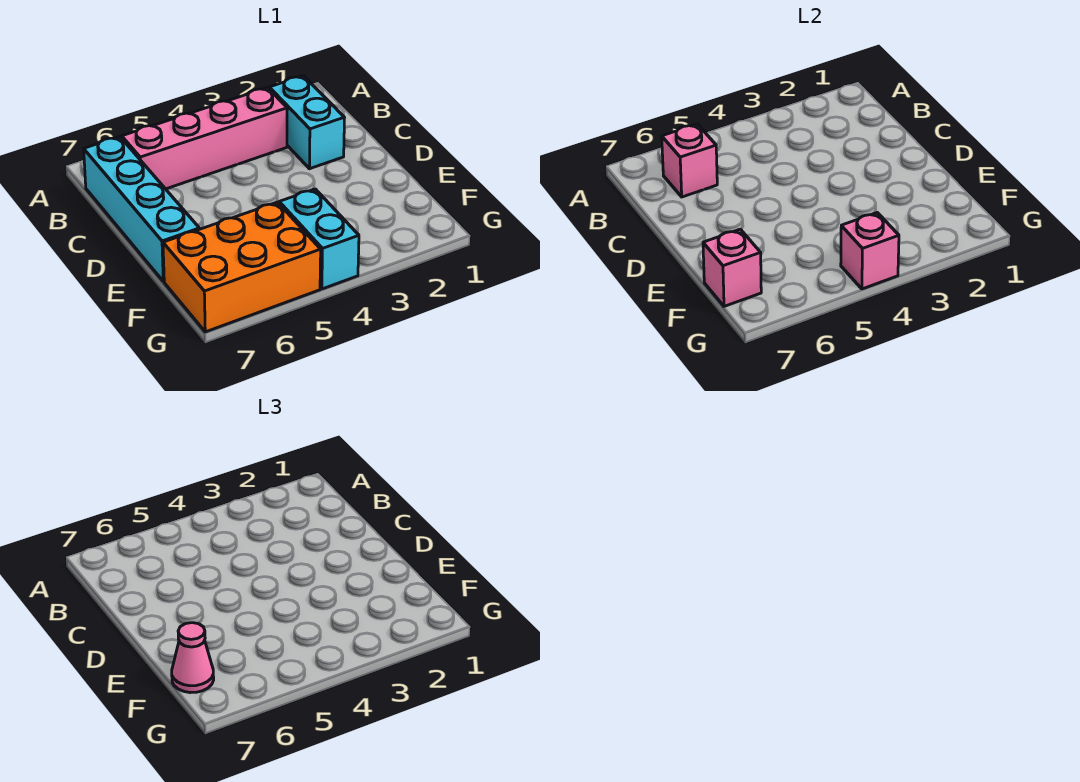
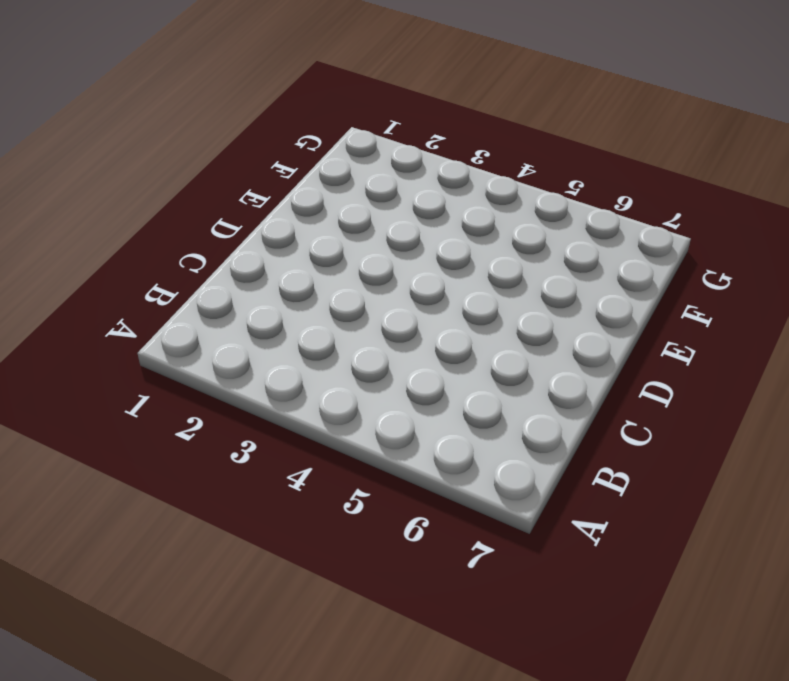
none -> cyan brick B2:C2 level 1
none -> pink brick B3:B6 level 1

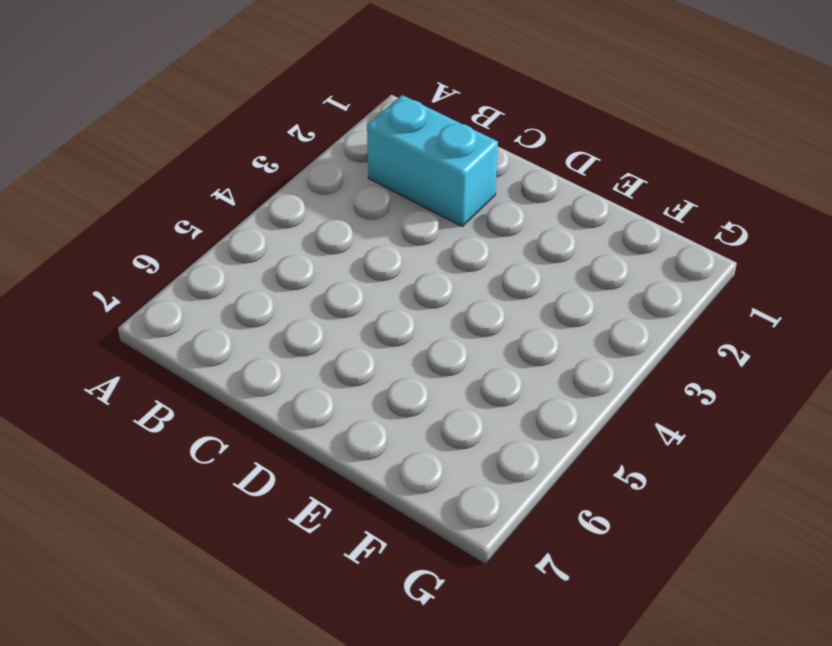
none -> pink brick B3:B6 level 1
none -> cyan brick B7:E7 level 1

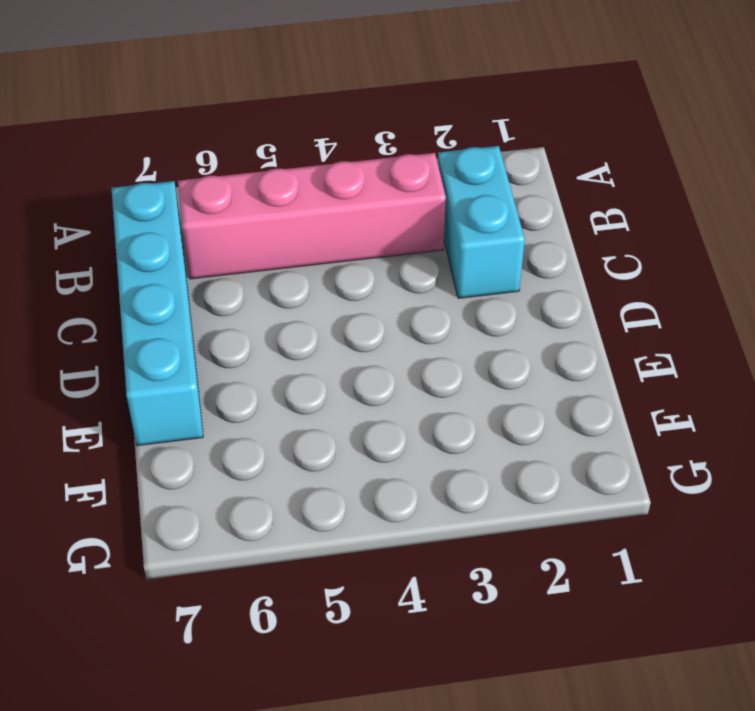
none -> cyan brick F4:G4 level 1
none -> orange brick F5:G7 level 1

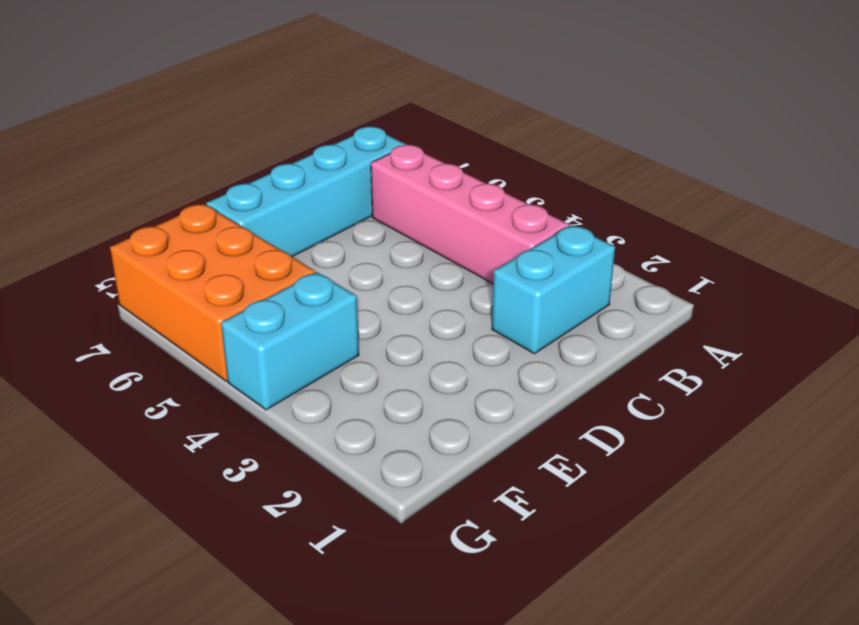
none -> pink brick B6 level 2
none -> pink brick F7 level 2

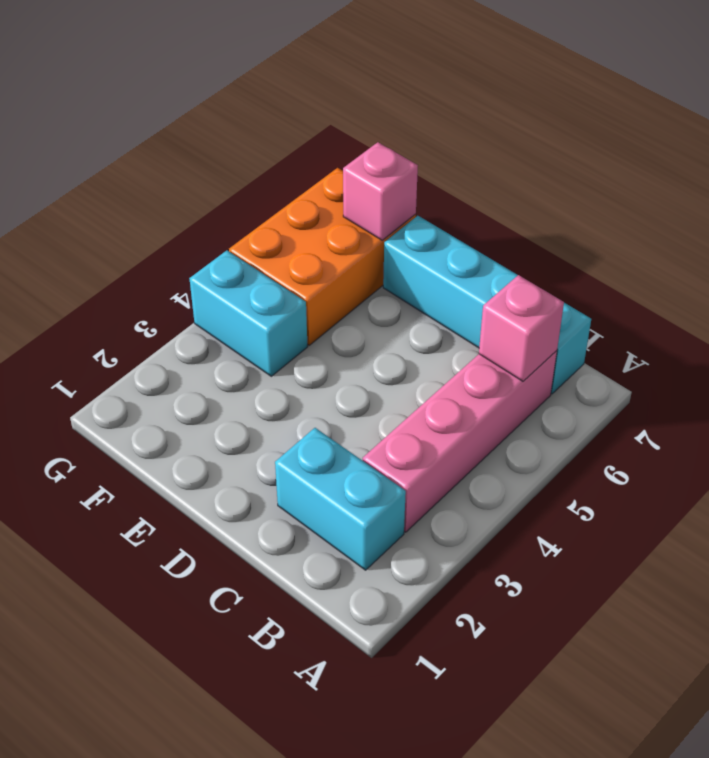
none -> pink brick G4 level 2
none -> pink cone F7 level 3

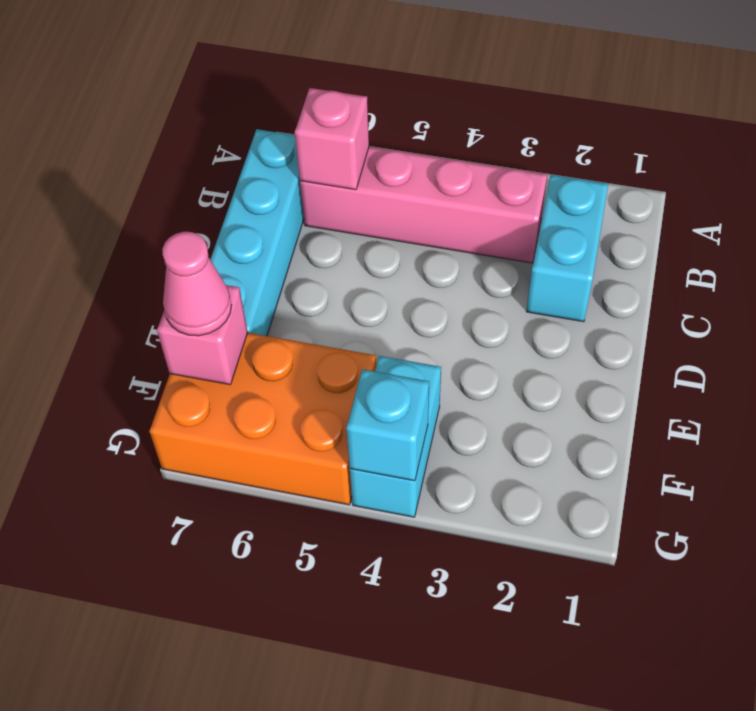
cyan brick G4 level 2 -> pink brick G4 level 2

